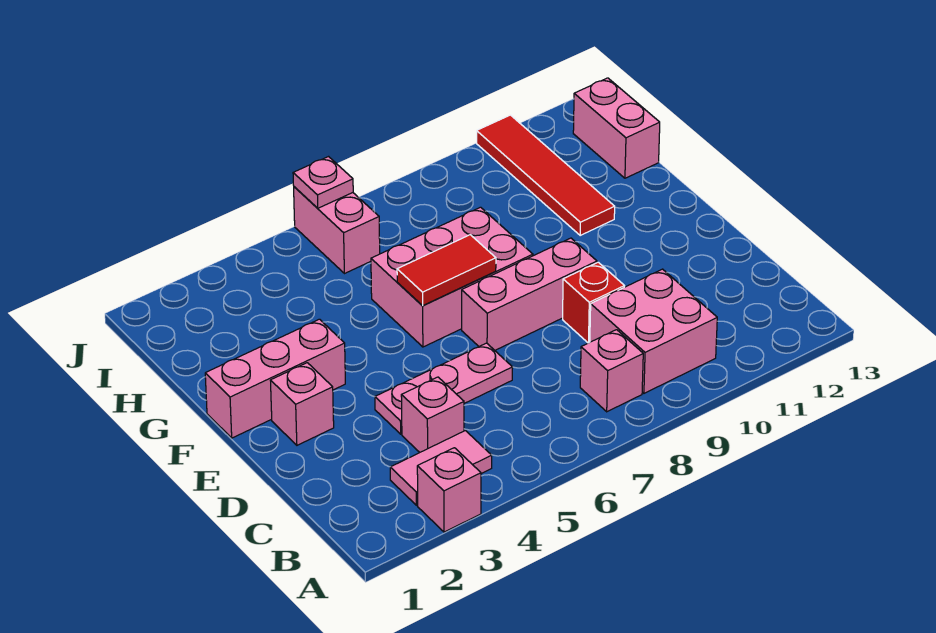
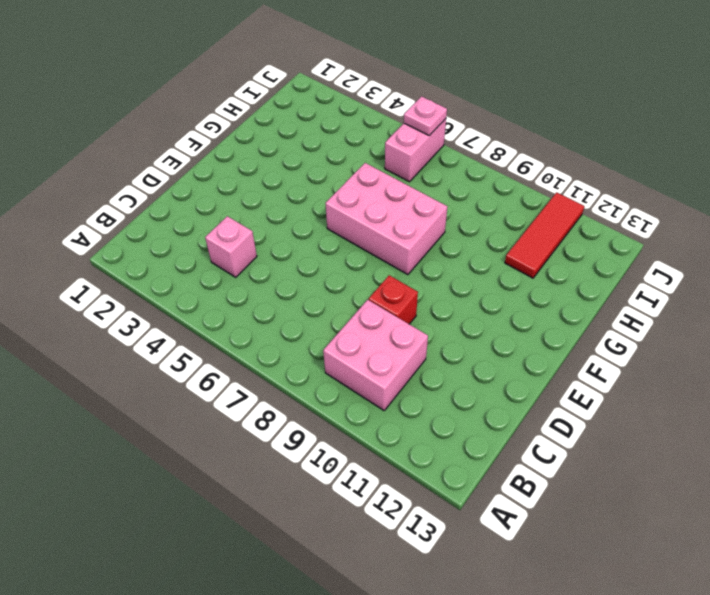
red tile H11:J11 level 1 -> red tile G11:J11 level 1
none -> pink brick A3 level 1
none -> pink tile B3:B4 level 1
none -> pink brick B8 level 1

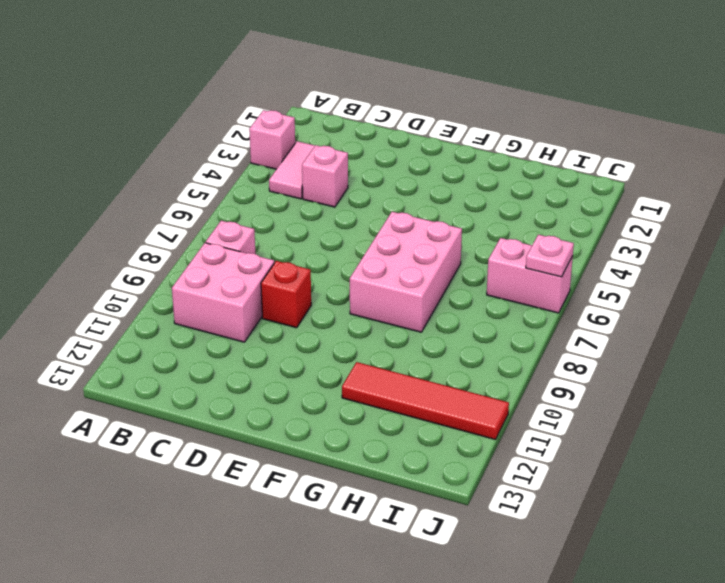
none -> pink plate D4:D6 level 1
none -> pink brick E2 level 1
none -> pink brick E7:E9 level 1

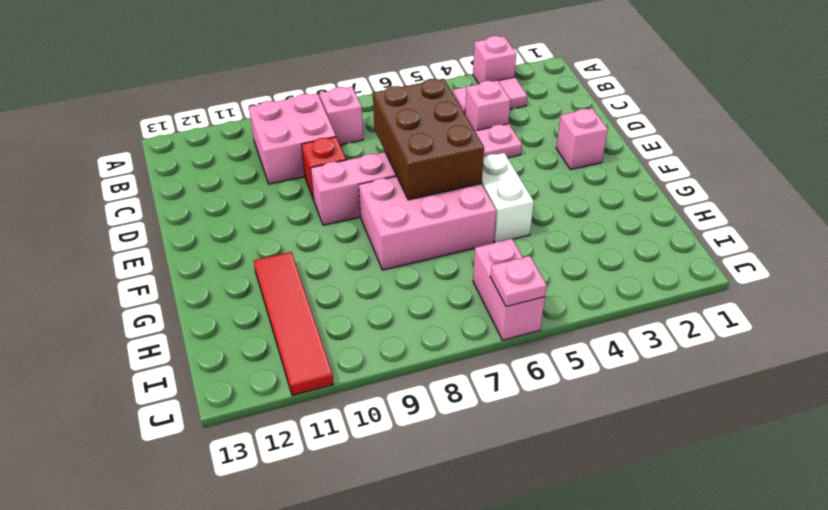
brown brick D6:F7 level 2 -> red tile F6:F7 level 2
white brick F5:G5 level 1 -> none
none -> pink brick F1:F3 level 1
none -> pink brick H13:I13 level 1

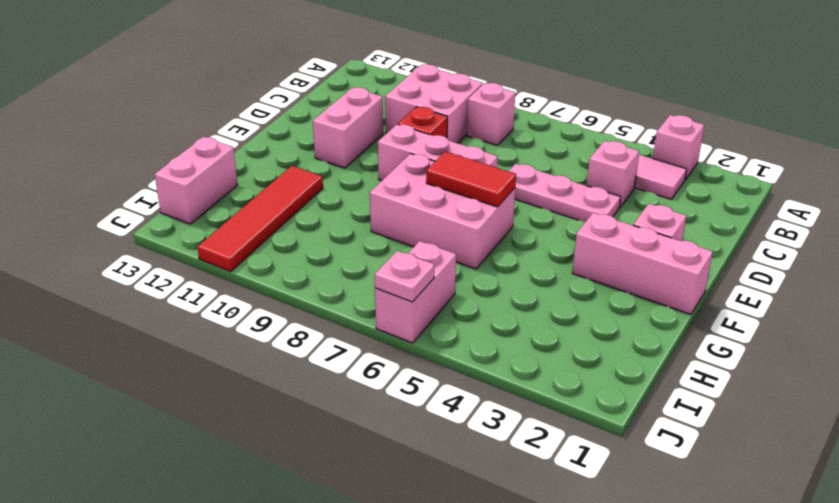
pink brick D11:E11 level 1 -> none

